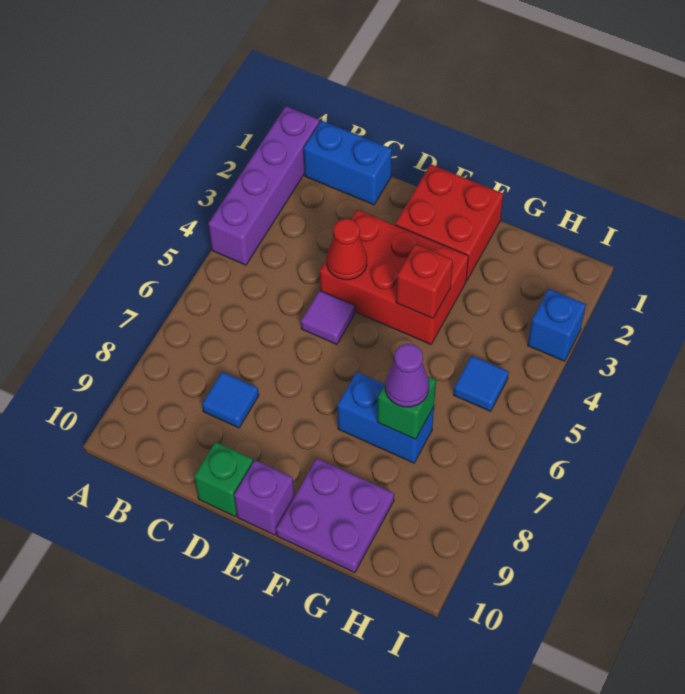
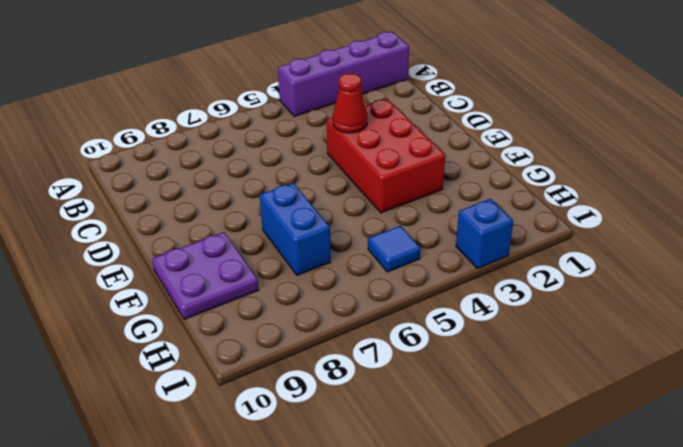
none -> blue brick B1:C1 level 1
none -> blue tile C8 level 1
none -> purple tile D5 level 1

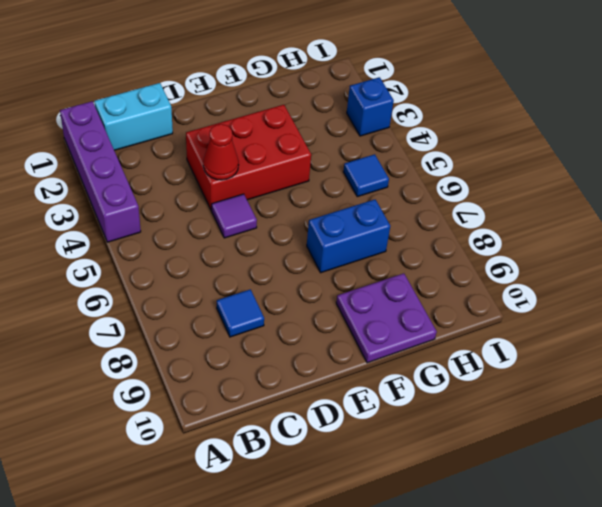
cyan brick B1:C1 level 1 -> blue brick B1:C1 level 1
none -> green brick D10 level 1
none -> red brick E1:F2 level 1
none -> purple brick E10 level 1

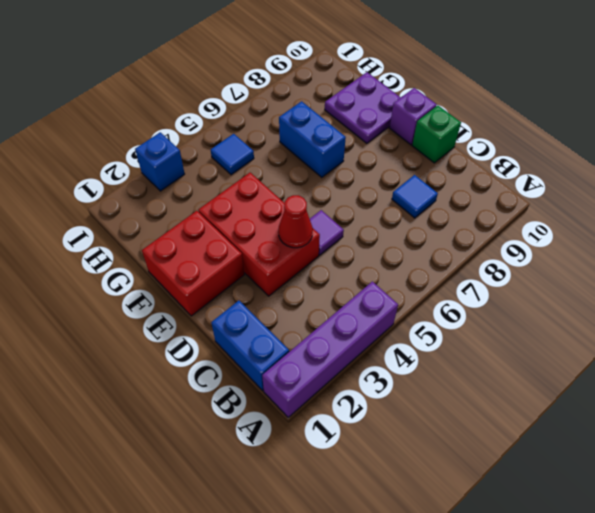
none -> red brick F4 level 2
none -> green brick G7 level 2
none -> purple cone G7 level 3

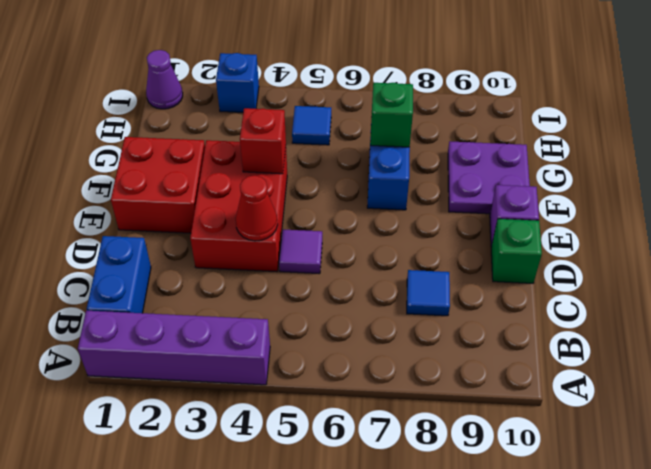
purple cone I1 level 1 -> purple cone G7 level 3

